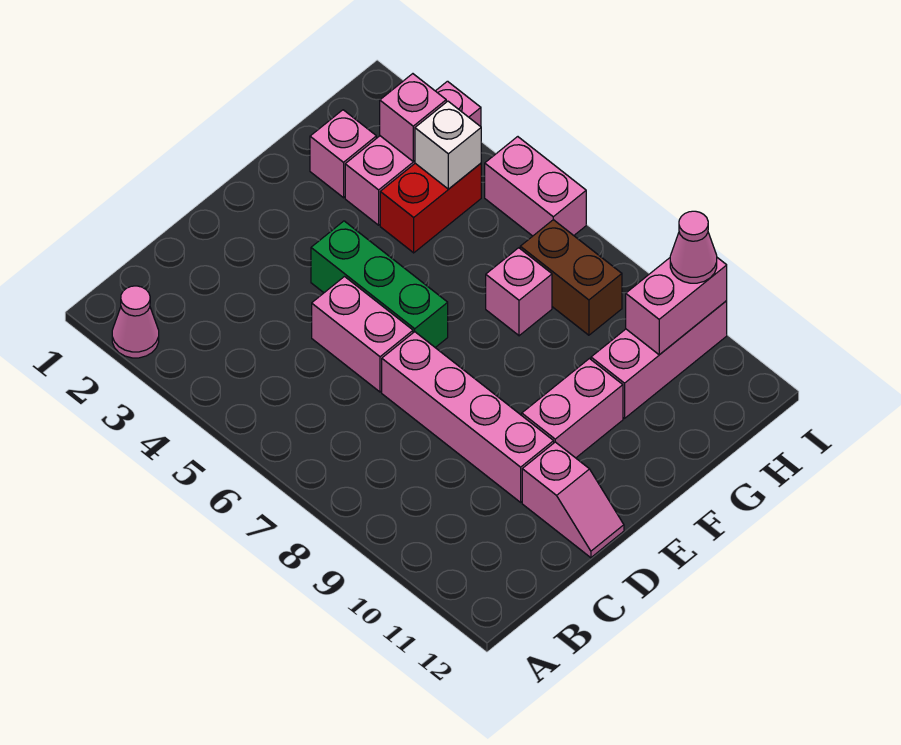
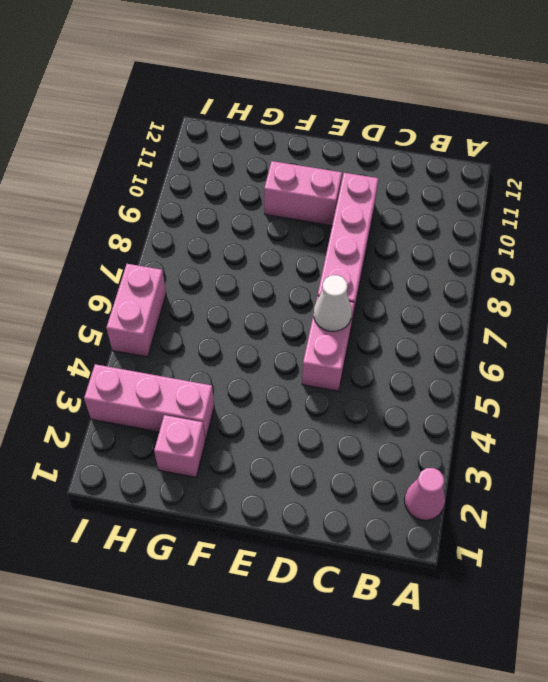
white cone D6 level 2 -> none
none -> pink slope D11:D12 level 1 top 11
none -> green brick E4:E6 level 1
none -> red brick G4:H4 level 1

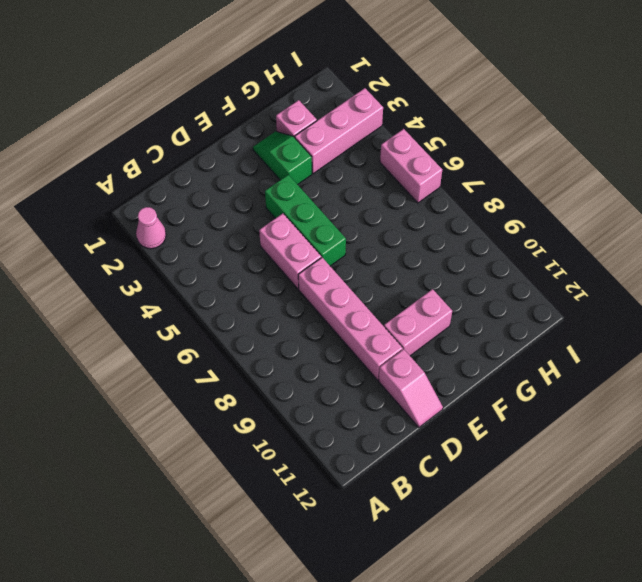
green slope F2:F3 level 1 top 3 -> none
none -> red brick G4:H4 level 1
none -> pink brick G7 level 1
none -> pink brick G10:I10 level 1

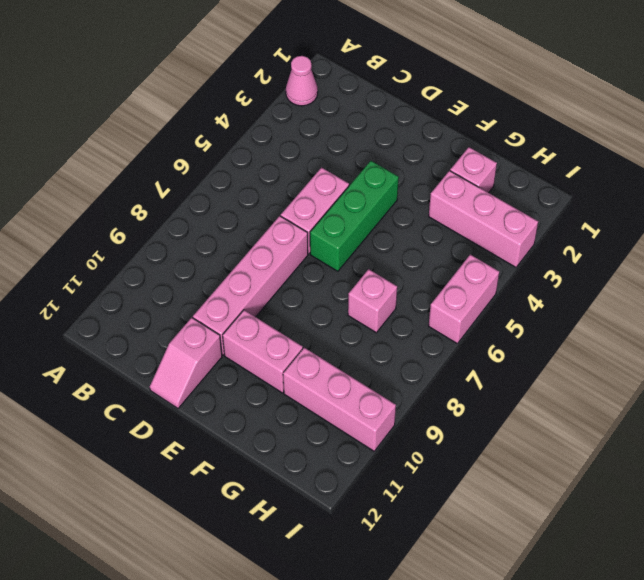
none -> red brick G4:H4 level 1
none -> brown brick H7:H8 level 1
none -> pink brick H3 level 2

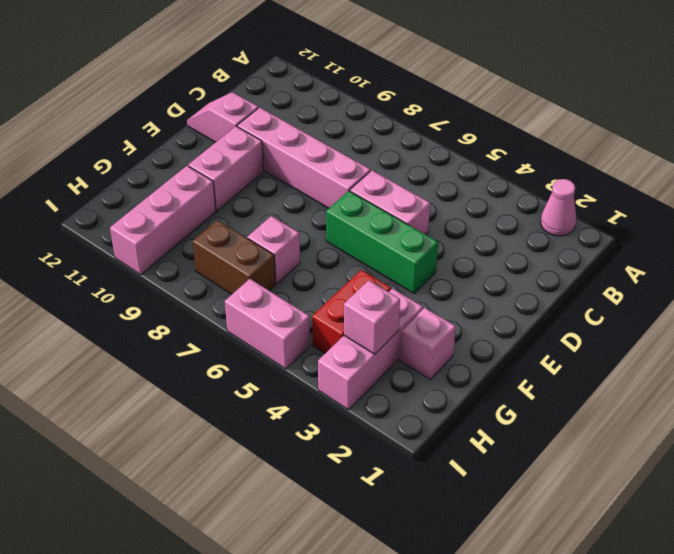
none -> white brick H4 level 2
none -> pink brick H10:I10 level 2
none -> pink cone I10 level 3

